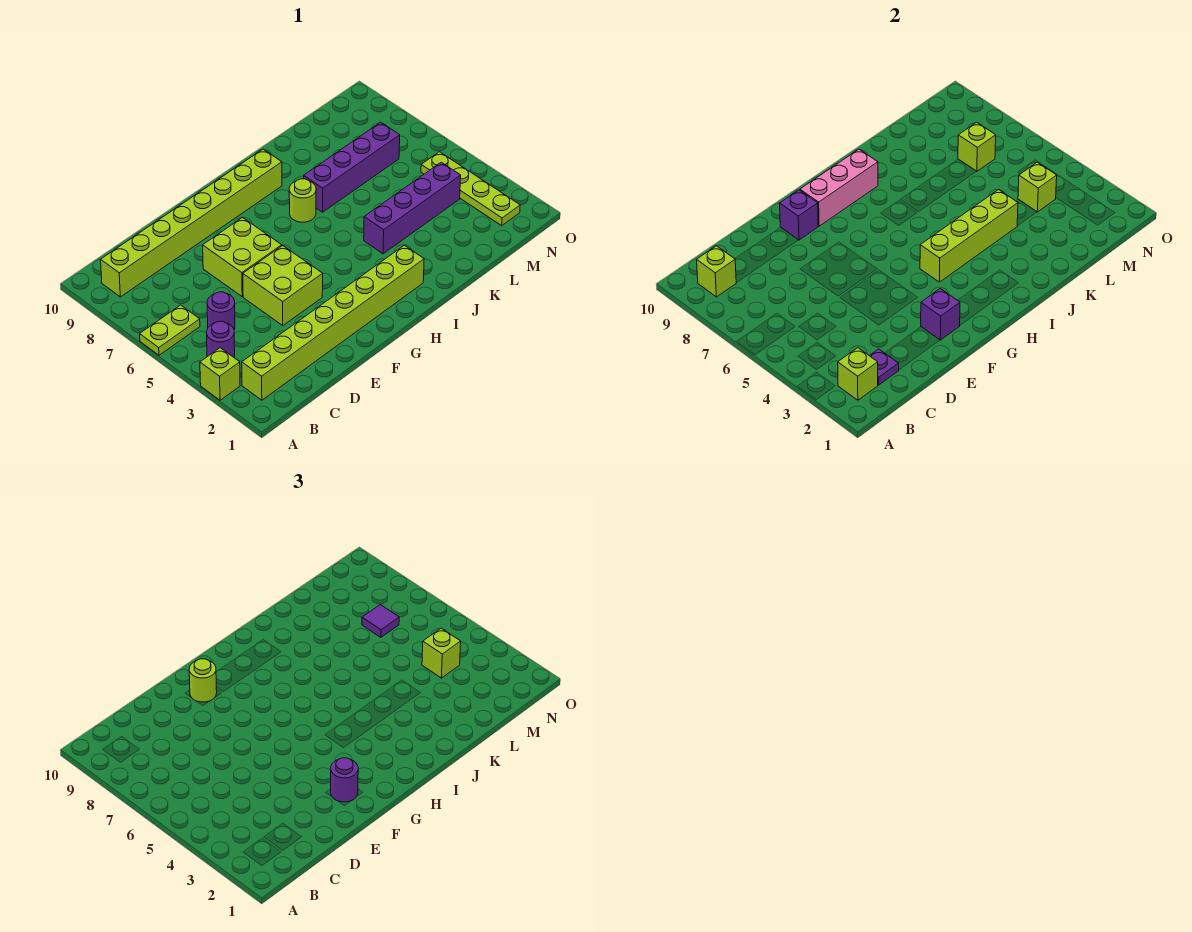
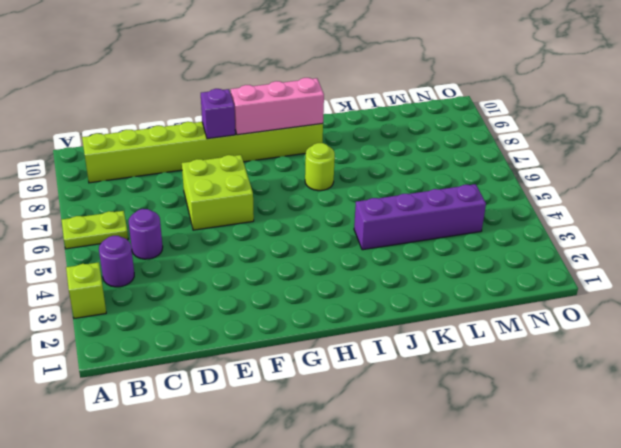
none -> lime brick B2:I2 level 1
none -> lime brick E4:F5 level 1
none -> purple brick J7:M7 level 1

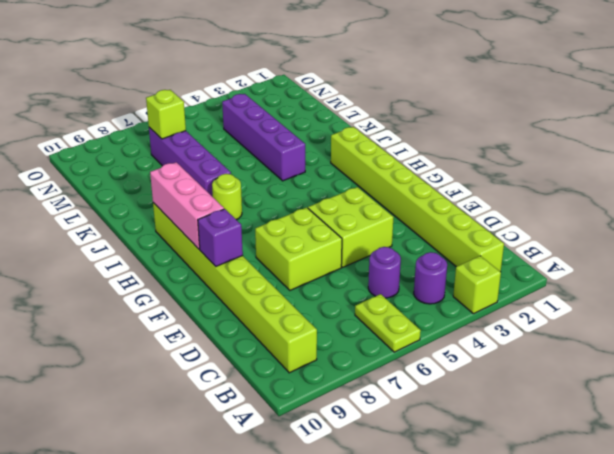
none -> lime plate N2:N5 level 1
none -> lime brick B2 level 2
none -> lime brick B9 level 2

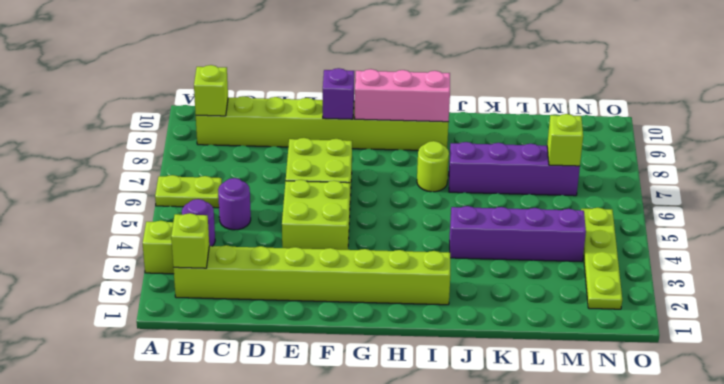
none -> purple plate C2 level 2
none -> purple brick F2 level 2
none -> lime brick H4:K4 level 2

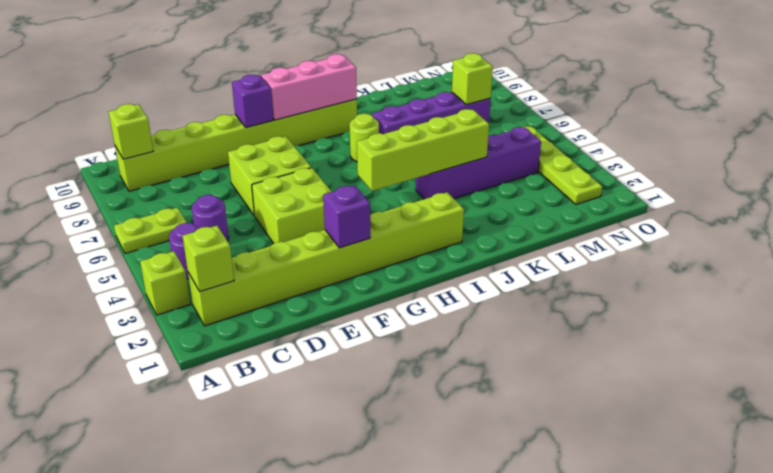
none -> purple plate C2 level 2
none -> lime brick M4 level 2
none -> purple round brick F2 level 3

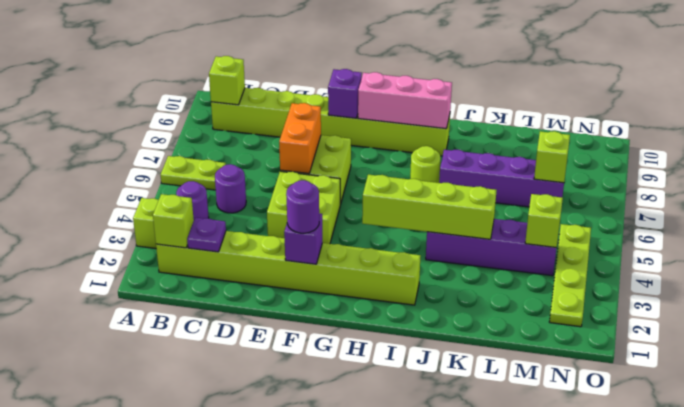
orange brick E6:E7 level 2 -> none
none -> lime round brick F9 level 3
none -> lime brick M4 level 3
none -> purple tile M7 level 3

